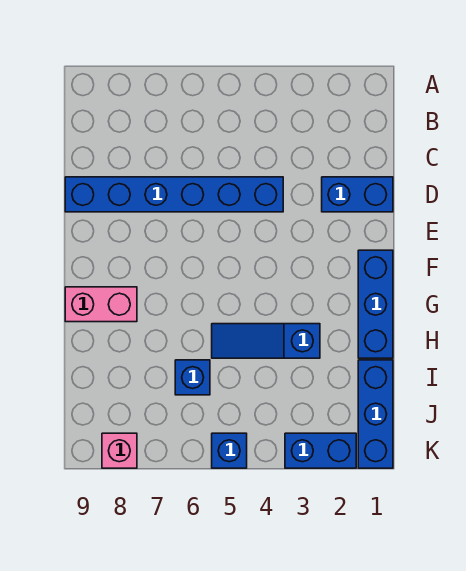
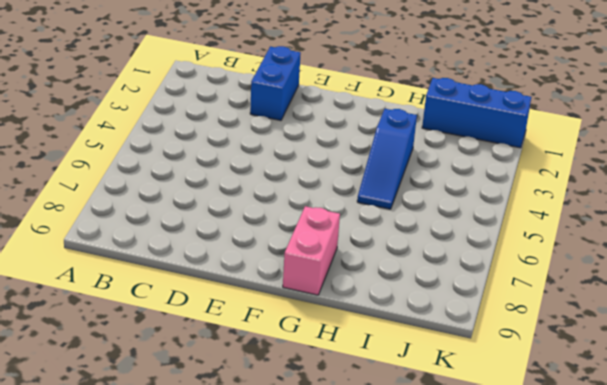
none -> blue brick D4:D9 level 1
none -> blue brick F1:H1 level 1

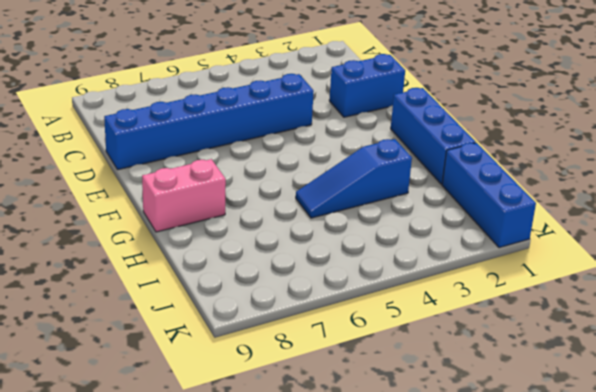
none -> blue brick I6 level 1
none -> blue brick K2:K3 level 1

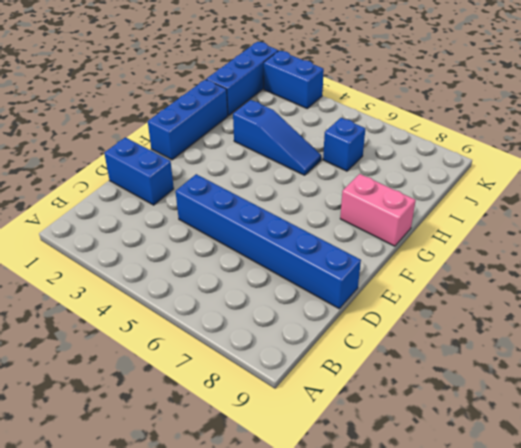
none -> blue brick K5 level 1
none -> pink brick K8 level 1

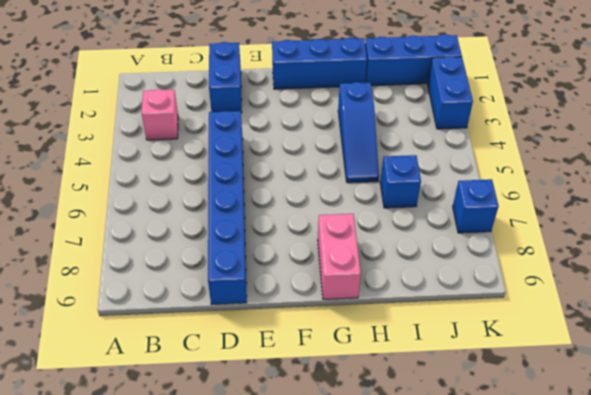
pink brick B3 level 1 -> pink brick K8 level 1
blue brick K7 level 1 -> blue brick K5 level 1

